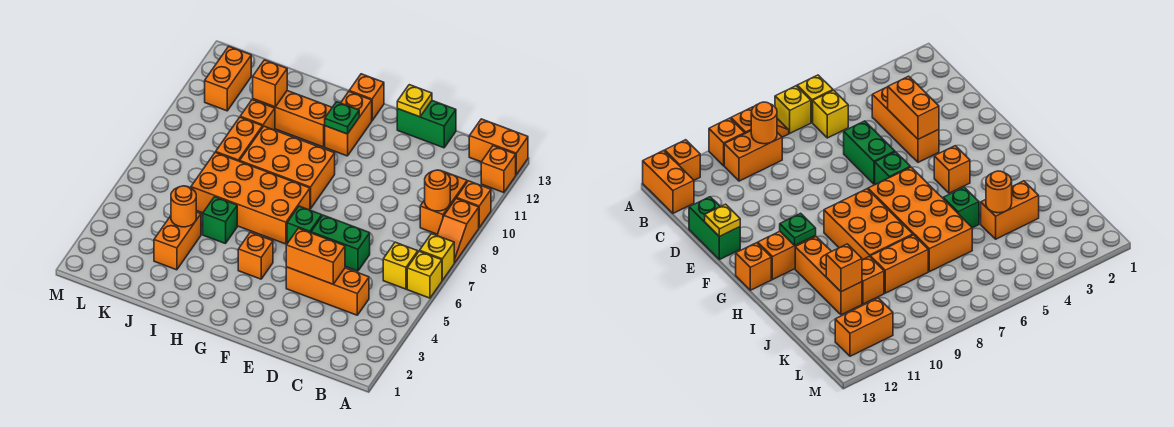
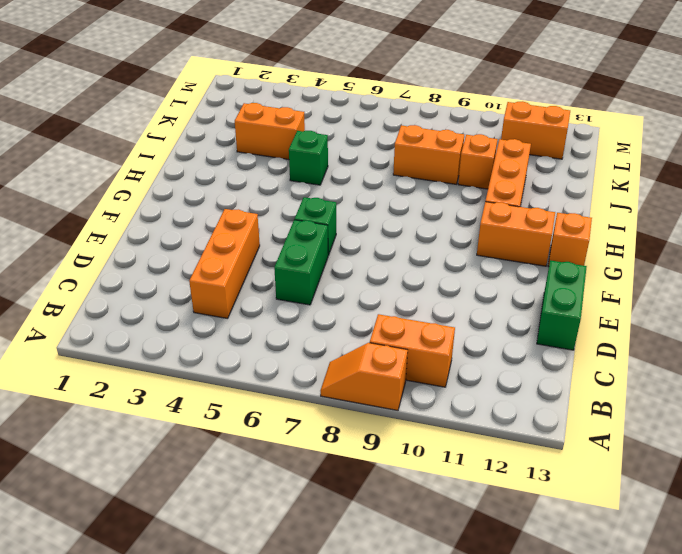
none -> yellow brick A6 level 1
none -> yellow brick A7 level 1
none -> orange brick A10 level 1

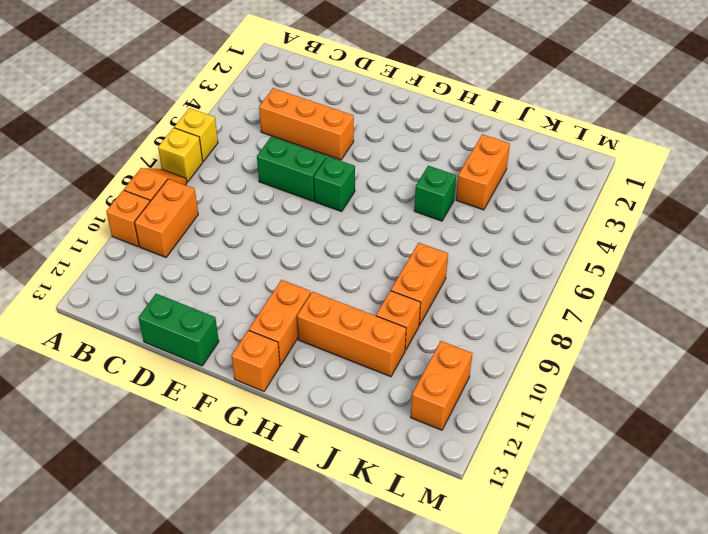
none -> orange brick A12 level 1
none -> orange brick A13:B13 level 1
none -> yellow brick B6 level 1

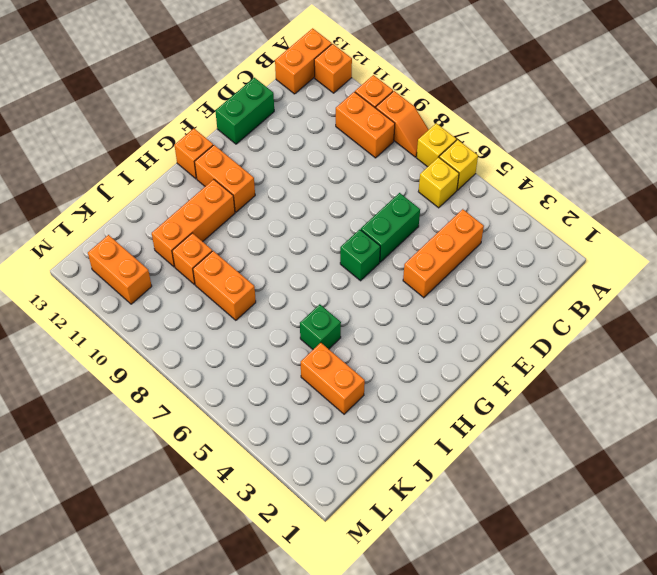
none -> orange brick G4 level 1
none -> orange brick G6:J7 level 1
none -> orange brick G8:I9 level 1

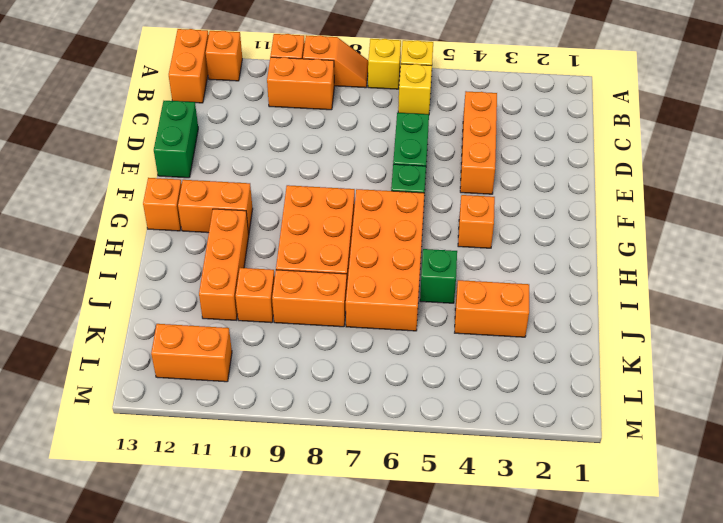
none -> orange round brick B9 level 2
none -> orange brick D4:E4 level 2
none -> yellow plate E13 level 2

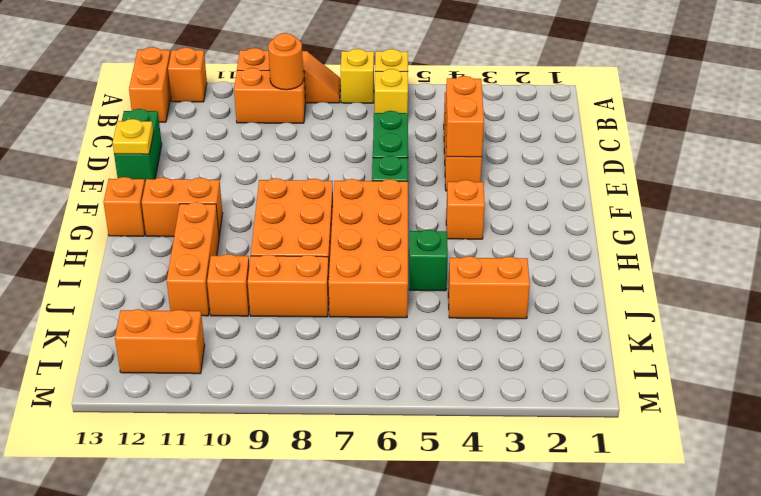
none -> green plate G11 level 2
none -> orange round brick J4 level 2
none -> orange brick J11 level 2

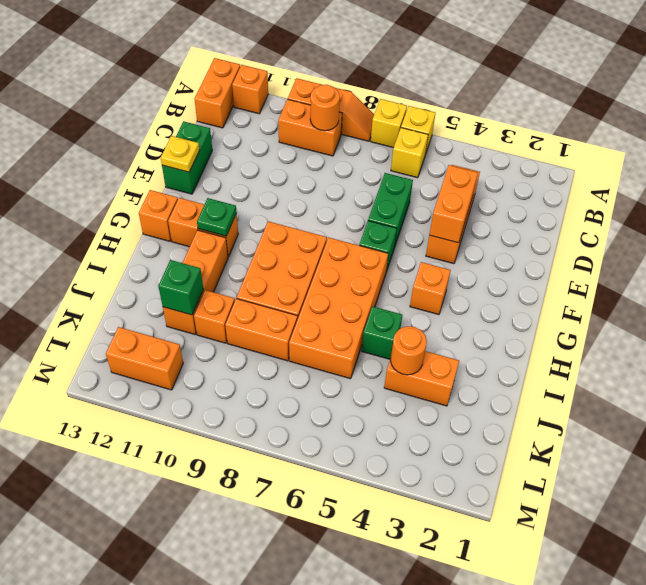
green brick J11 level 2 -> orange brick J11 level 2

